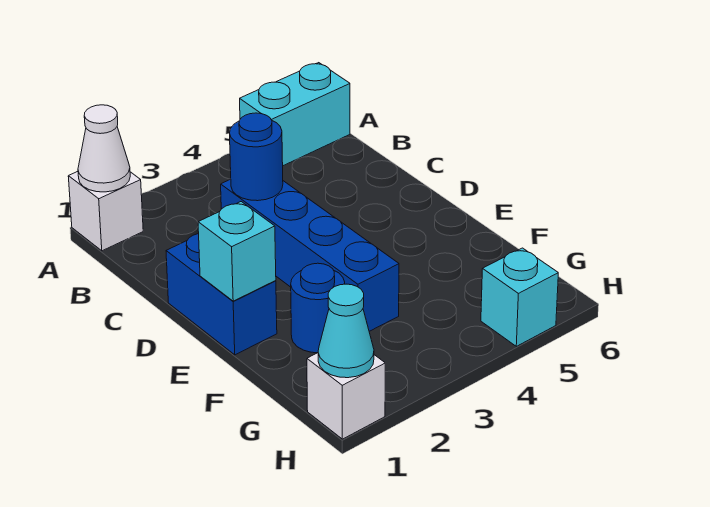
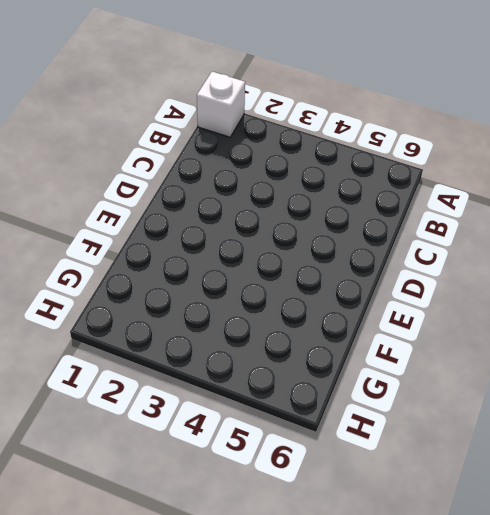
none -> cyan brick A5:A6 level 1
none -> blue brick C3:F3 level 1

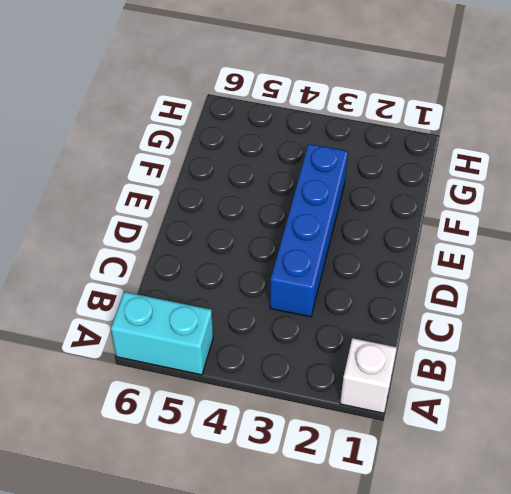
none -> blue brick D1:E1 level 1
none -> blue round brick F2 level 1

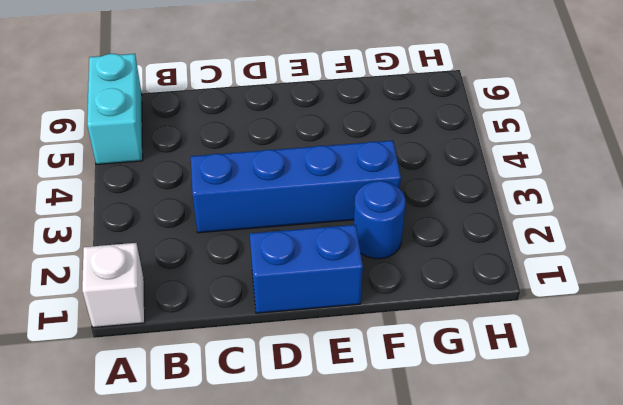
none -> white brick H1 level 1
none -> cyan brick H5 level 1

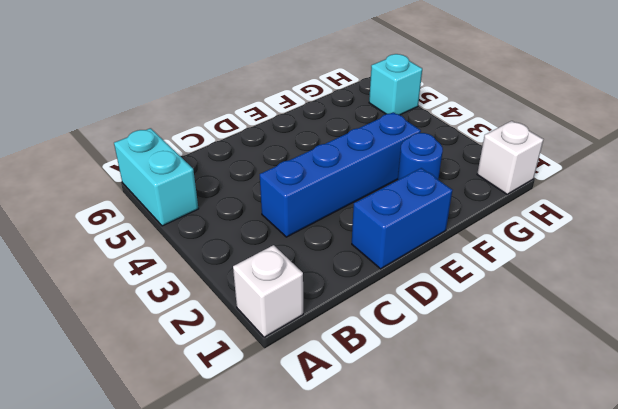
none -> white cone A1 level 2
none -> blue round brick C3 level 2

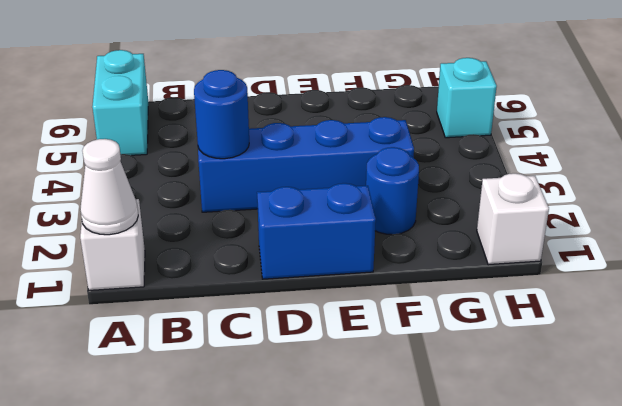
none -> cyan brick E1 level 2
none -> cyan cone H1 level 2

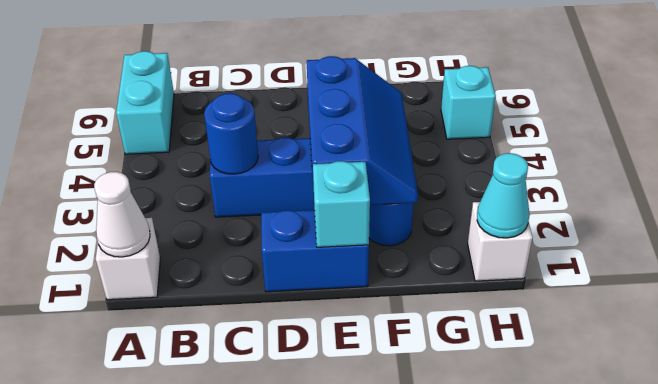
blue slope E2:F4 level 2 top E -> none

